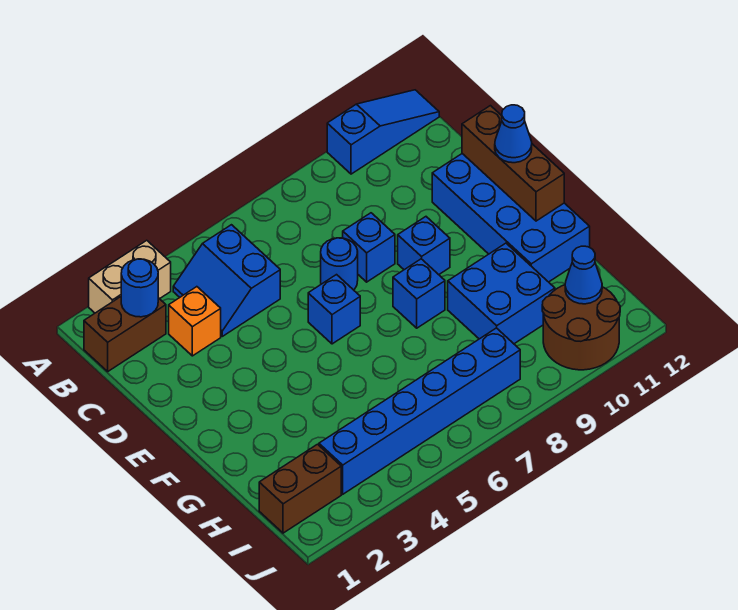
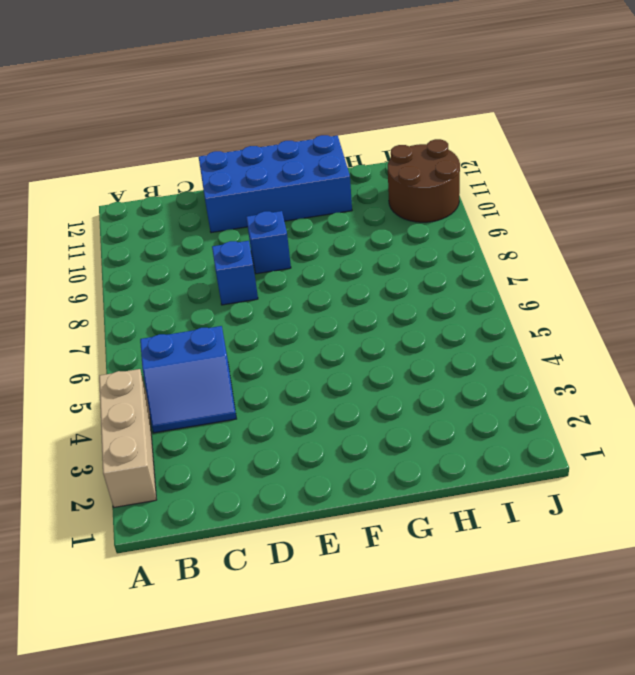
tan brick A2:A4 level 1 -> tan brick A2:A3 level 1
none -> blue slope A10:A12 level 1 top 10
none -> brown brick B1:B2 level 1
none -> orange brick C3 level 1

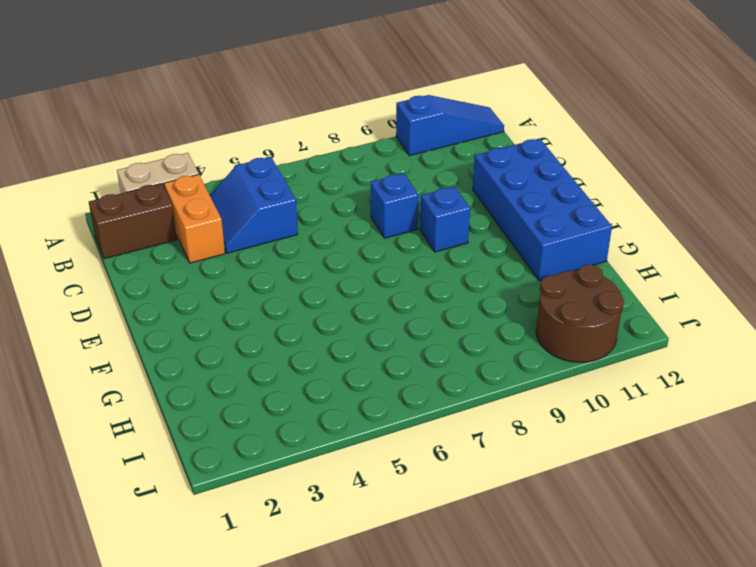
orange brick B3:C3 level 1 -> orange brick C3 level 1
none -> blue round brick D7 level 1
none -> blue brick E6 level 1
none -> blue brick F8 level 1

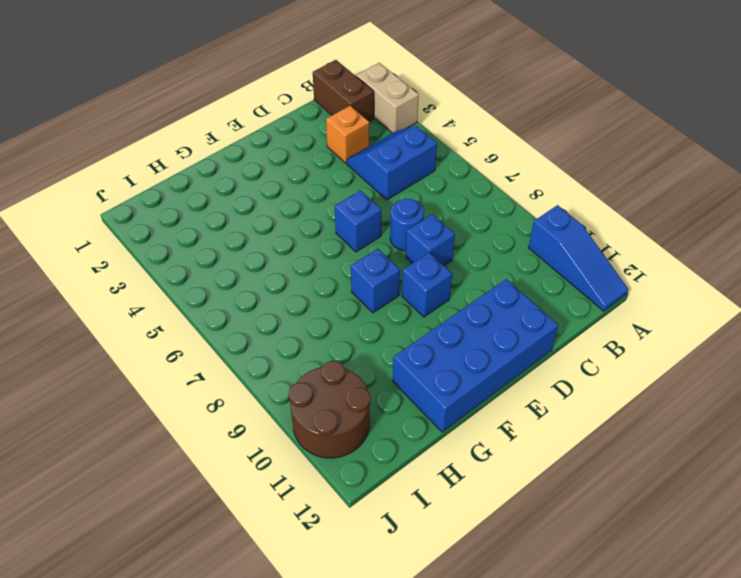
none -> blue brick G9:H10 level 1
none -> brown brick I1:I2 level 1
none -> blue brick I3:I8 level 1

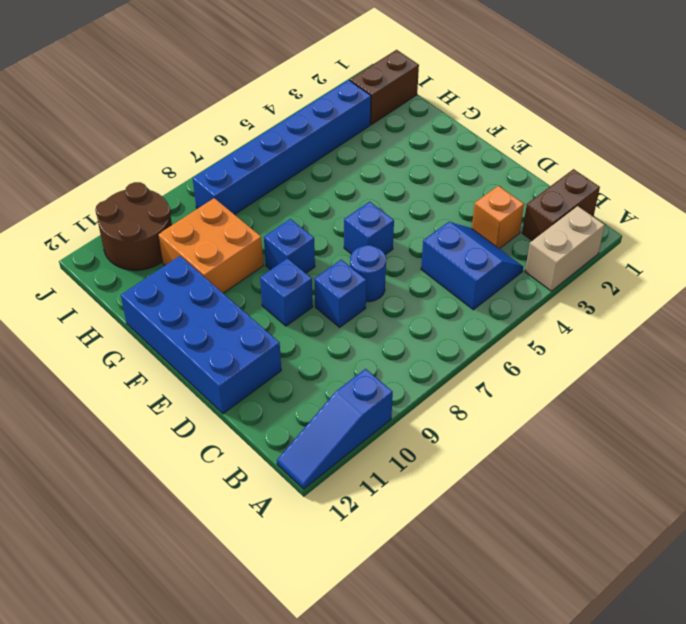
orange brick G9:H10 level 1 -> blue brick G9:H10 level 1
none -> blue round brick B2 level 2
none -> brown brick D12:F12 level 2
none -> blue cone I11 level 2

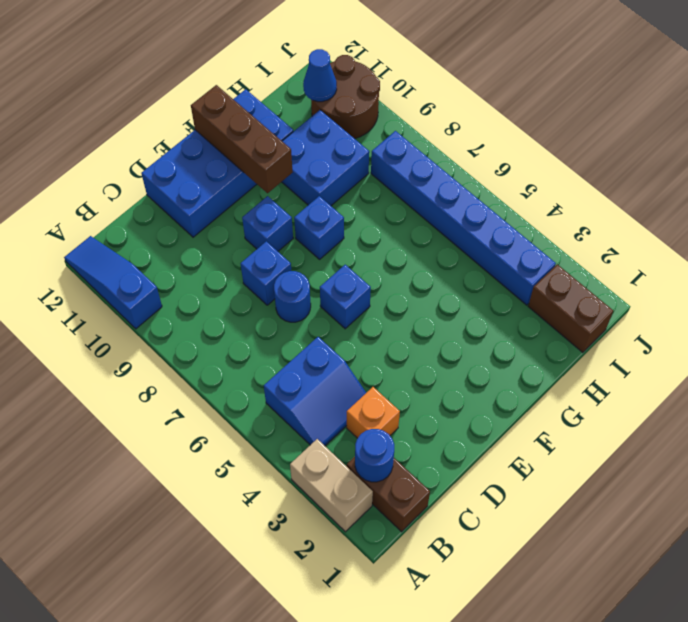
brown brick F10:F12 level 2 -> brown brick D12:F12 level 2
none -> blue cone E12 level 3

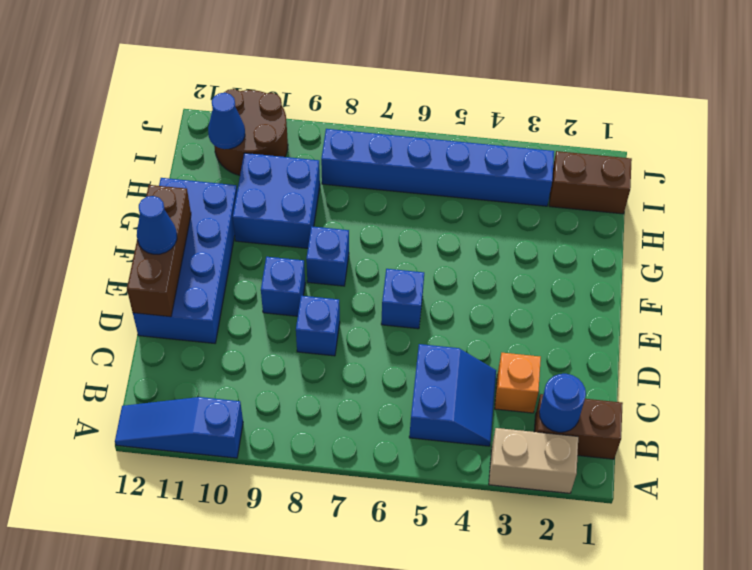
none -> blue round brick D7 level 1

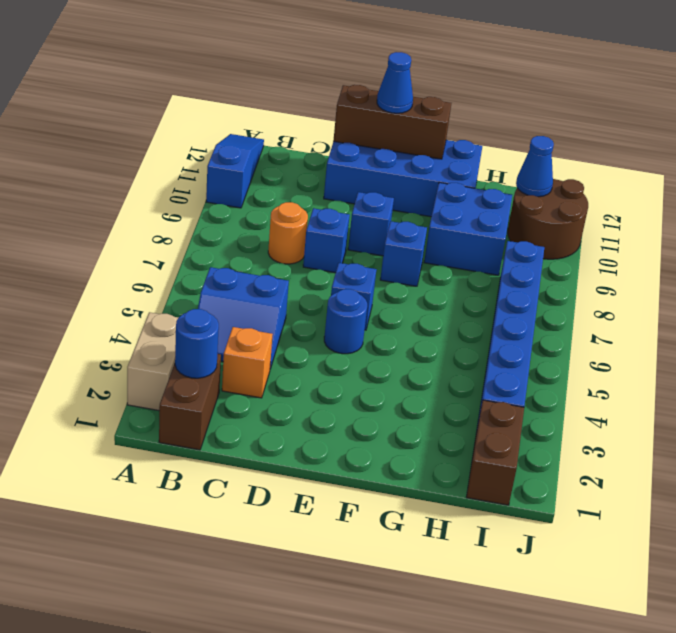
orange round brick C8 level 1 -> none
blue round brick E5 level 1 -> blue round brick D7 level 1

